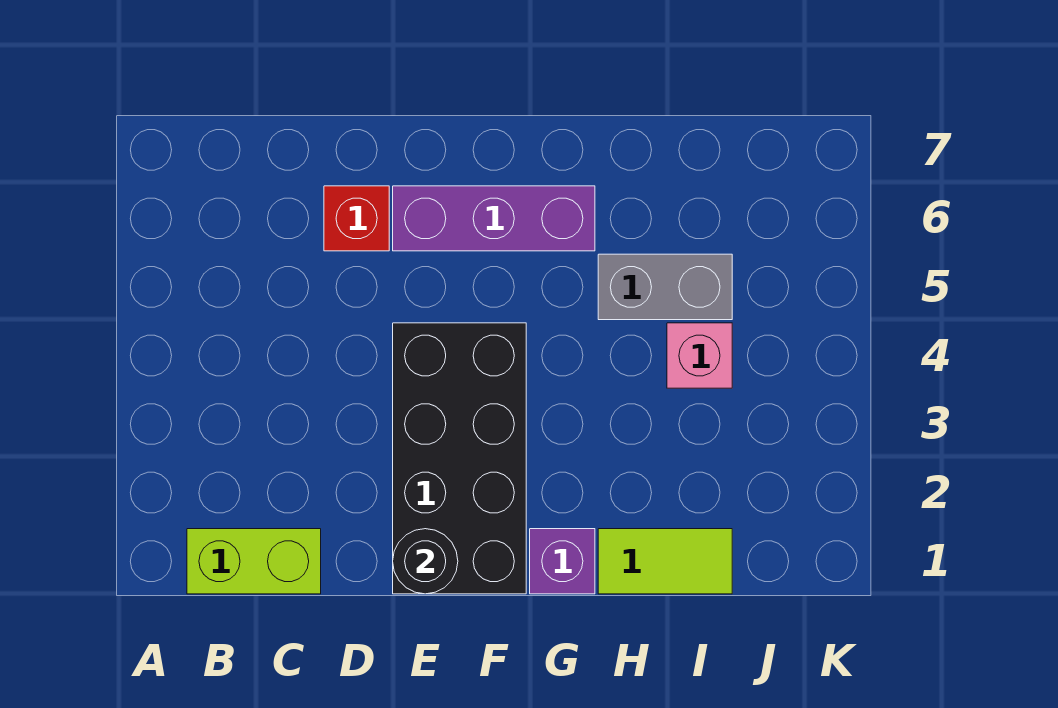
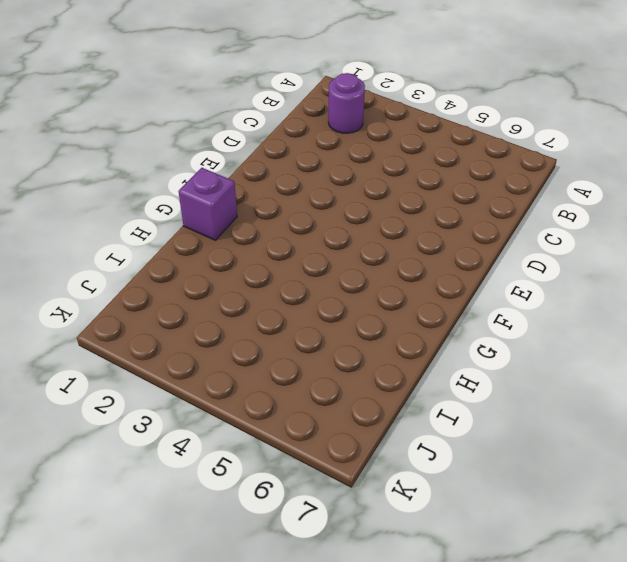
purple round brick B2 level 1 -> none
none -> lime brick B1:C1 level 1
none -> red brick D6 level 1

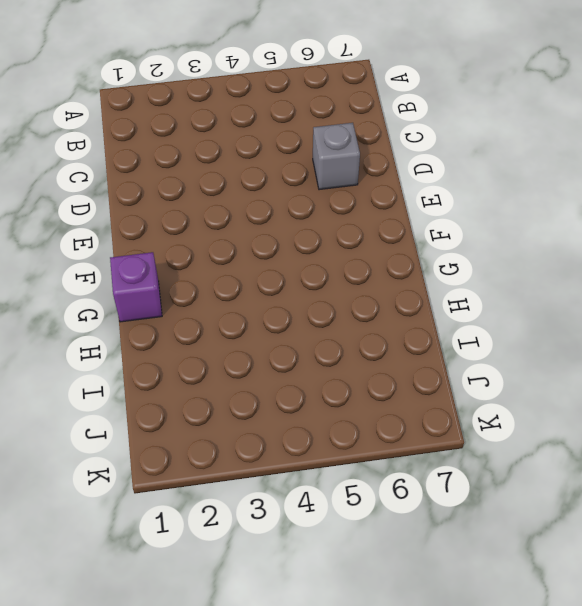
grey brick D6 level 1 -> red brick D6 level 1
none -> lime brick B1:C1 level 1
none -> black brick E1:F4 level 1

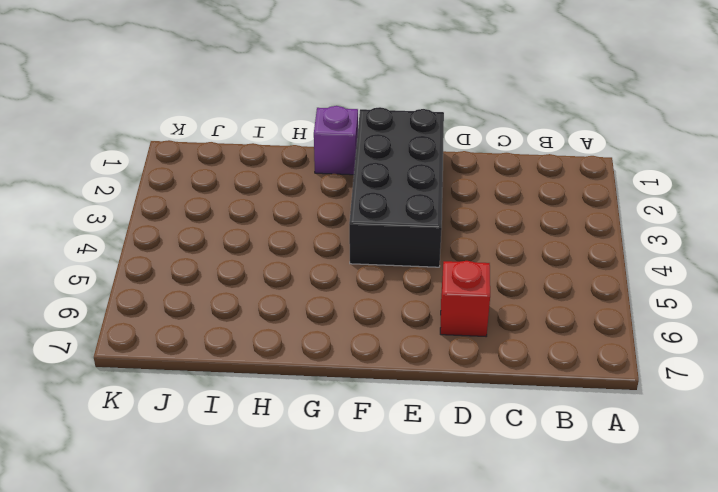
none -> lime brick B1:C1 level 1
none -> purple brick E6:G6 level 1

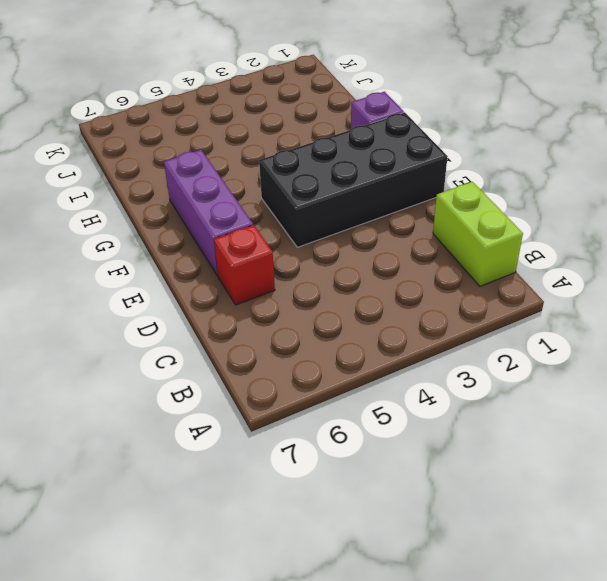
none -> lime tile H1:I1 level 1
none -> grey brick H5:I5 level 1

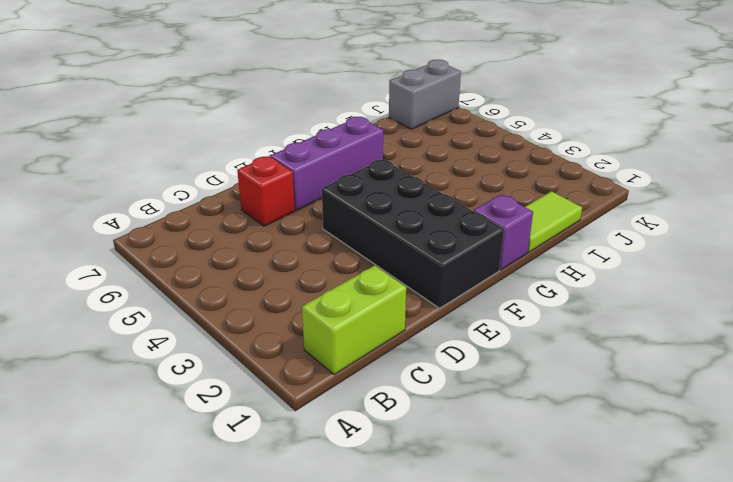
grey brick J7:K7 level 1 -> grey brick H5:I5 level 1
none -> pink brick I4 level 1
none -> black round brick E1 level 2

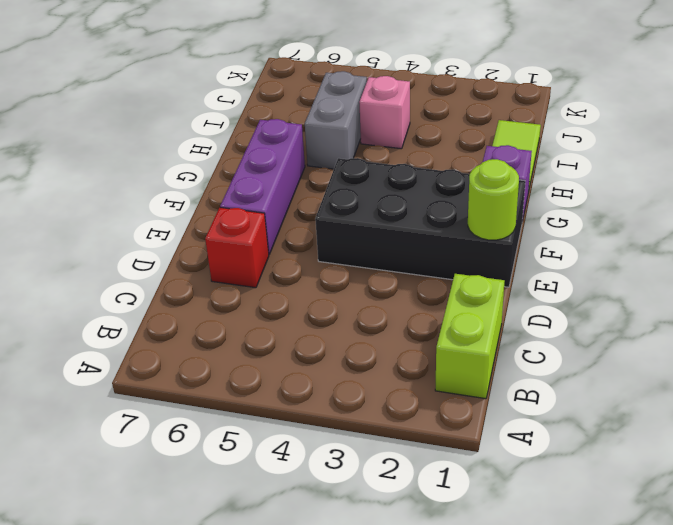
lime round brick E1 level 2 -> black round brick E1 level 2

